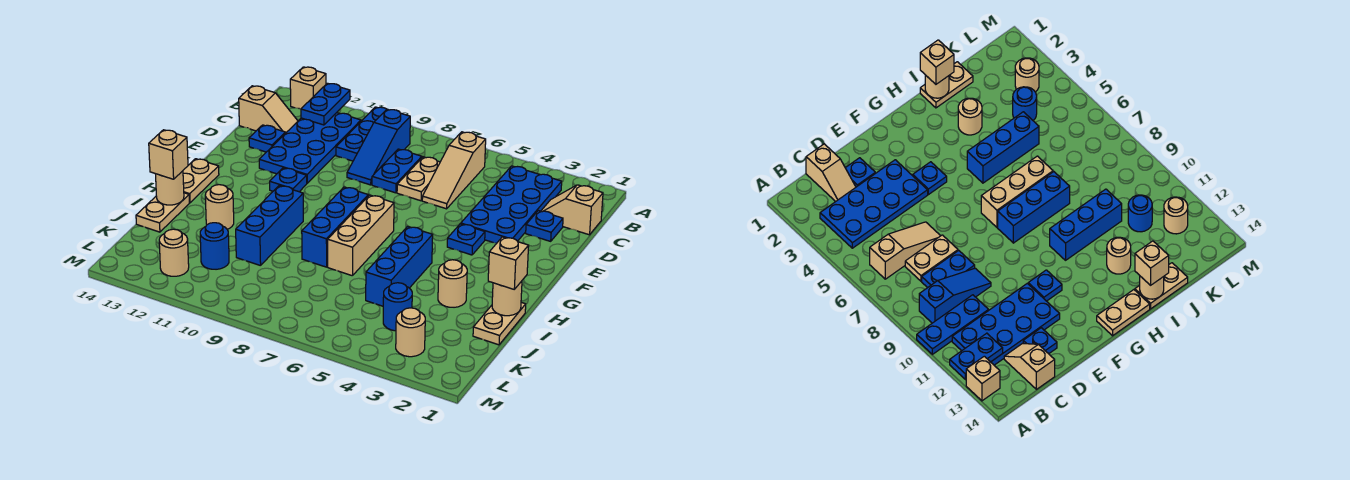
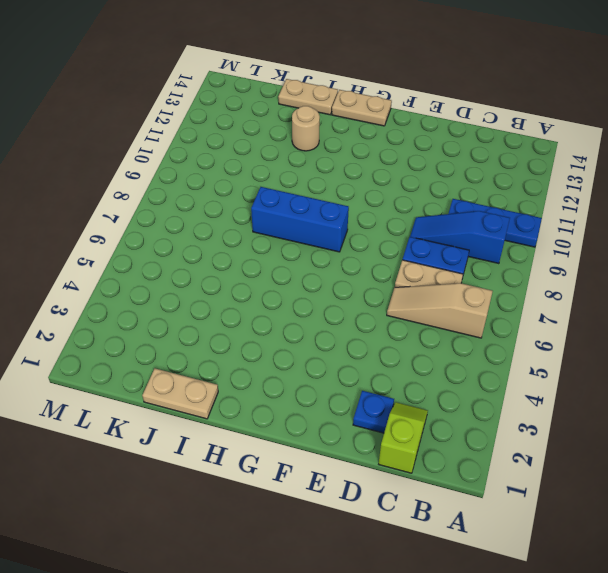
lime slope C1:C2 level 1 top 1 -> tan slope C1:C2 level 1 top 1
none -> tan brick A13 level 1
none -> blue plate B3:E4 level 1
none -> blue plate B11:E12 level 1
none -> tan slope C13:C14 level 1 top 14

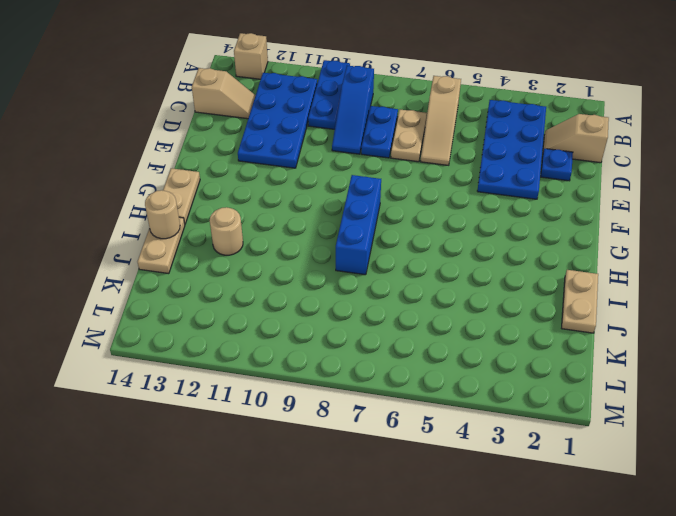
none -> blue plate D13 level 1
none -> blue plate F4 level 1
none -> blue plate F11 level 1
none -> tan brick G7:I7 level 1

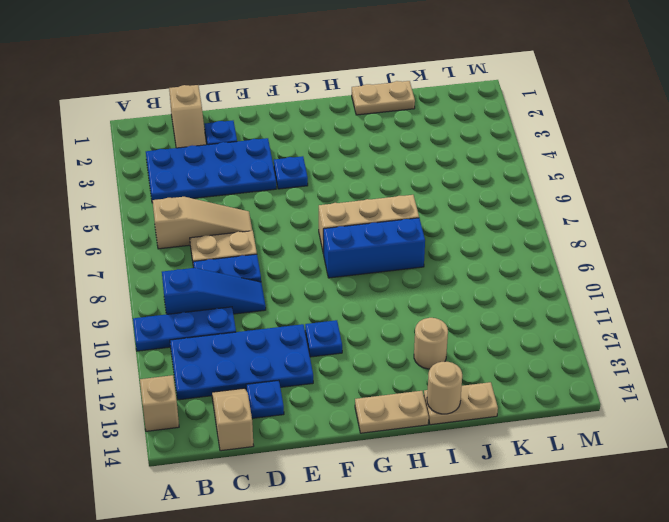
none -> blue brick H5:J5 level 1
none -> blue brick H10:J10 level 1
none -> tan round brick I3 level 1
none -> blue round brick K4 level 1

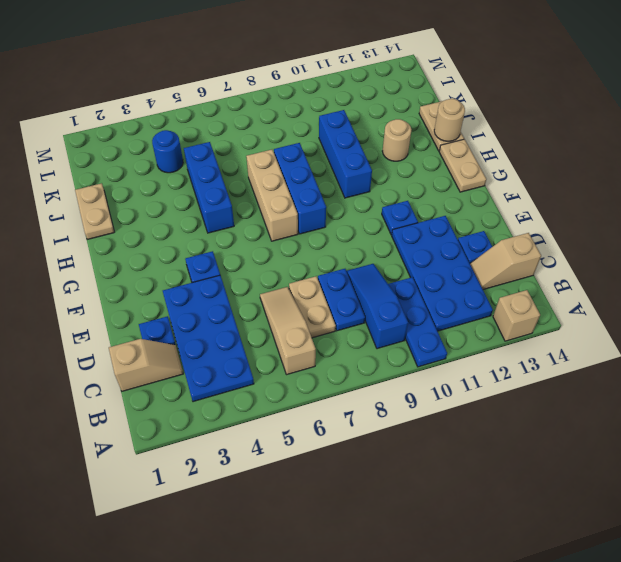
none -> tan round brick I3 level 1
none -> blue round brick K11 level 1
none -> tan round brick L3 level 1
none -> tan round brick L12 level 1

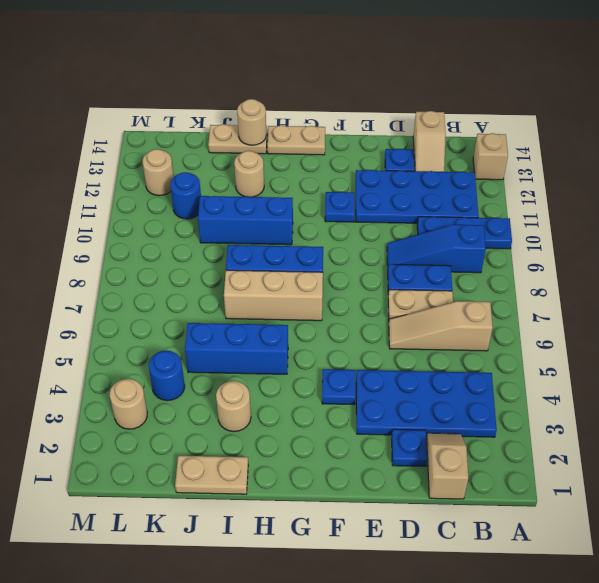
none -> blue plate A12:B12 level 2
none -> tan round brick I1 level 2
none -> tan brick I1 level 3
none -> tan brick I14 level 3

